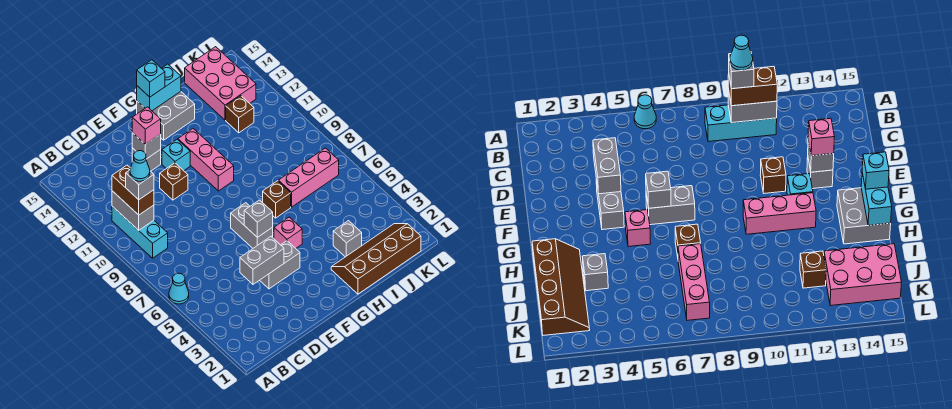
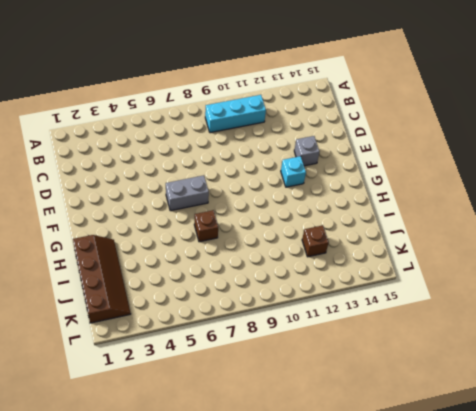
none -> cyan cone A6 level 1
none -> grey brick E4:F4 level 1
none -> brown brick E11 level 1

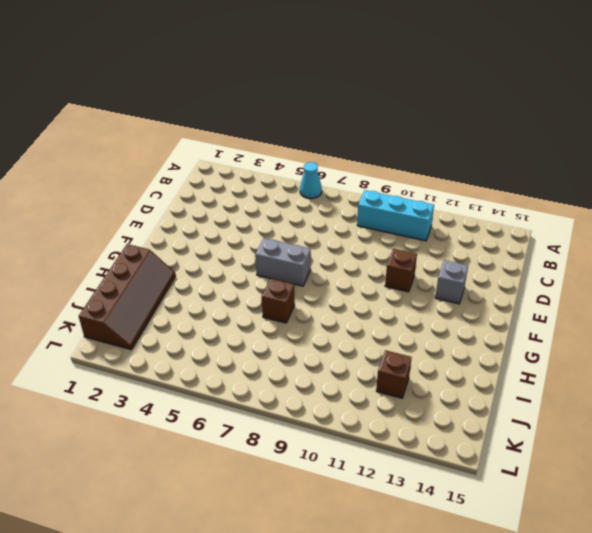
none -> grey brick E4:F4 level 1
none -> cyan brick F12 level 1
none -> pink brick G5 level 1

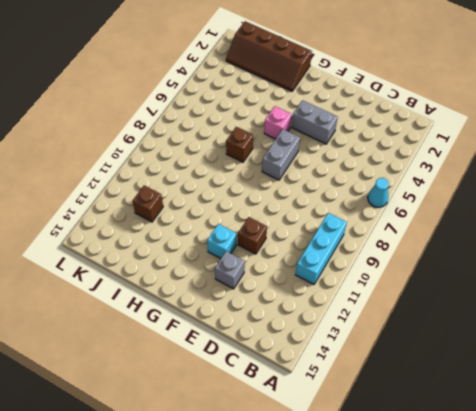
none -> pink brick G10:G12 level 1
none -> grey brick G14:H15 level 1
none -> grey brick I3 level 1

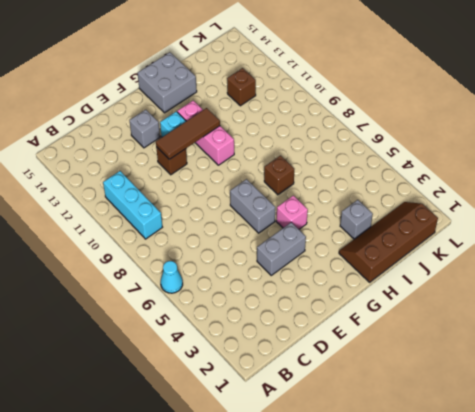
brown tile E11:G11 level 2 -> none
none -> pink brick I7:K7 level 1
none -> pink brick J13:K15 level 1
none -> grey brick B10:B11 level 2

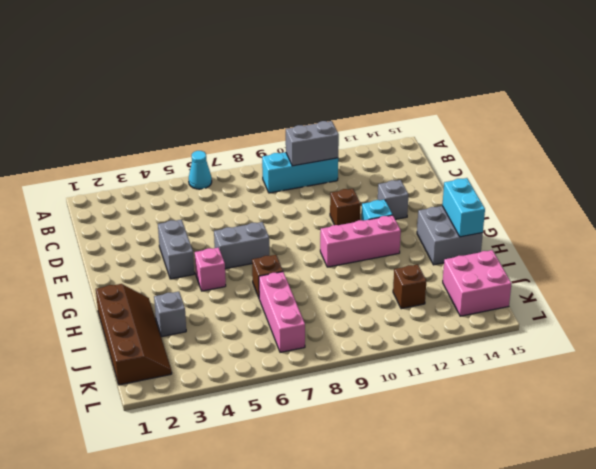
pink brick J14:K15 level 1 -> pink brick J13:K15 level 1
none -> grey brick D4:E4 level 2
none -> grey brick E13 level 2
none -> grey brick F6 level 2

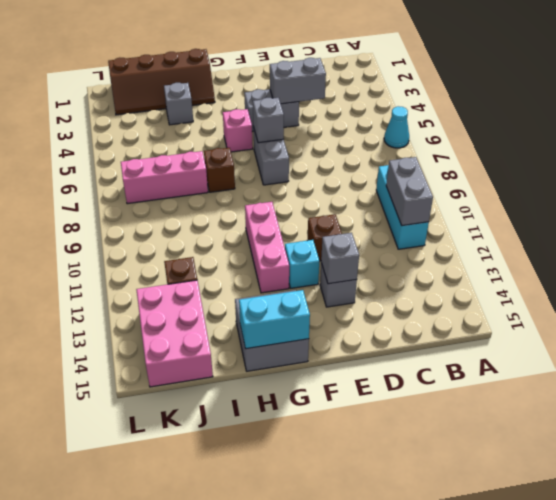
none -> brown brick B10:B11 level 3
none -> pink brick E13 level 3
none -> cyan brick G15 level 3

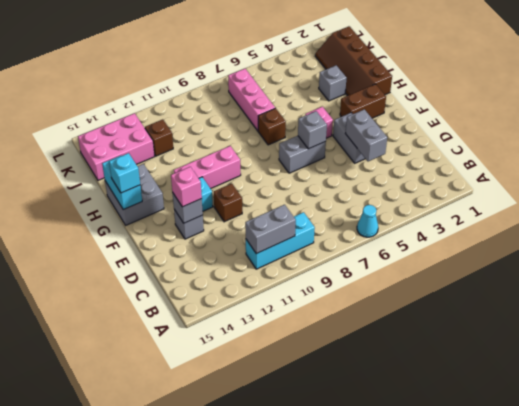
brown brick G2:G3 level 1 -> brown brick B10:B11 level 3
none -> grey brick B10 level 4
none -> cyan cone B10 level 5

